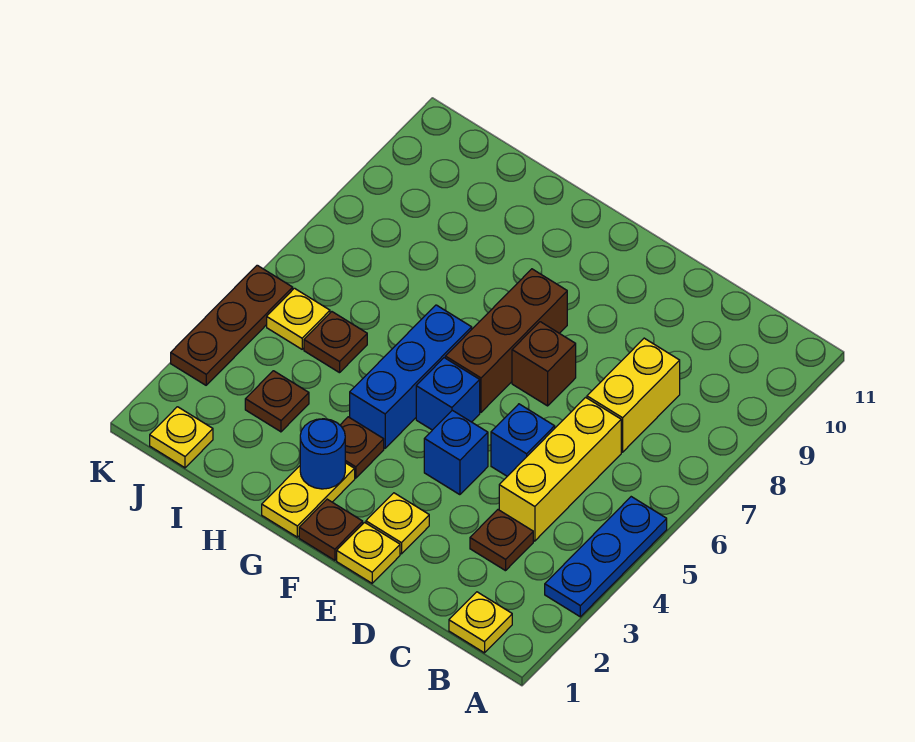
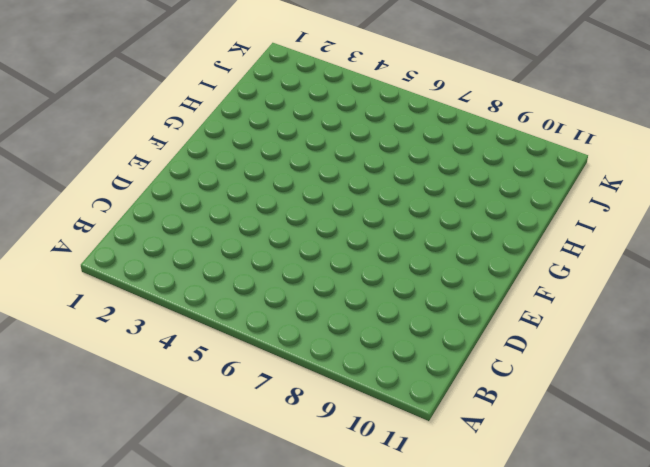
none -> blue plate A3:A5 level 1
none -> yellow plate B1 level 1
none -> brown plate C3 level 1

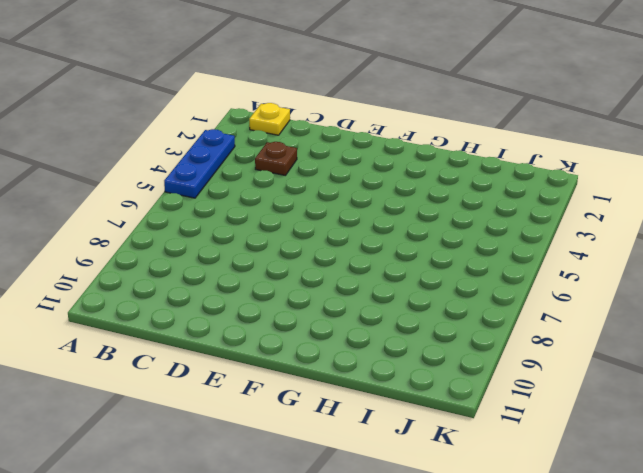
none -> yellow brick C4:C6 level 1
none -> yellow brick C7:C8 level 1
none -> blue brick D5 level 1

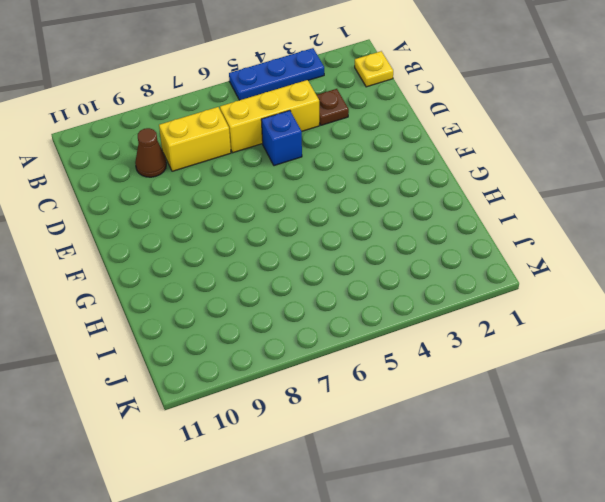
brown cone C9 level 1 -> none
none -> yellow plate E1 level 1
none -> yellow plate E2 level 1
none -> blue brick E4 level 1

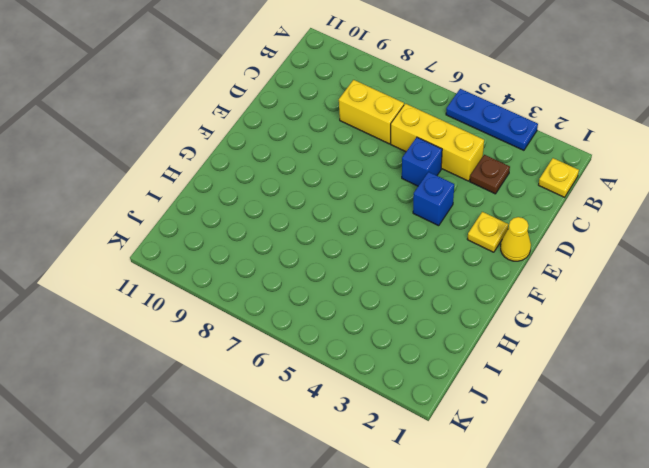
yellow cone E1 level 1 -> yellow plate E1 level 1
none -> brown brick E7 level 1
none -> brown plate F1 level 1
none -> blue brick F5 level 1

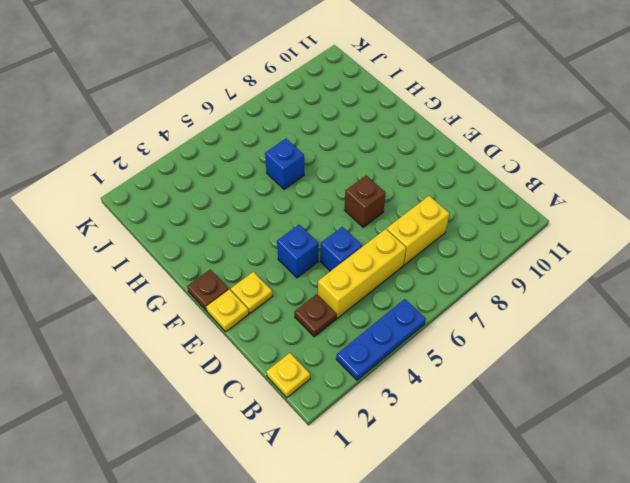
blue brick H6 level 1 -> blue brick F5 level 1
none -> brown brick F6:F8 level 1
none -> yellow plate G1:G2 level 1
none -> brown plate G3 level 1

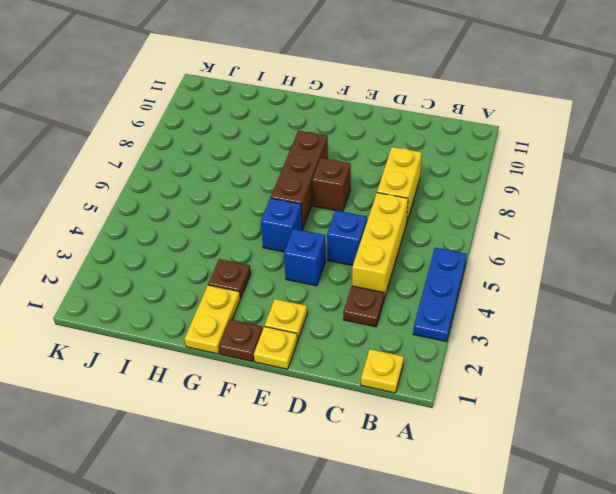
none -> blue brick G4:G6 level 1
none -> brown plate I3 level 1
none -> brown plate I5 level 1

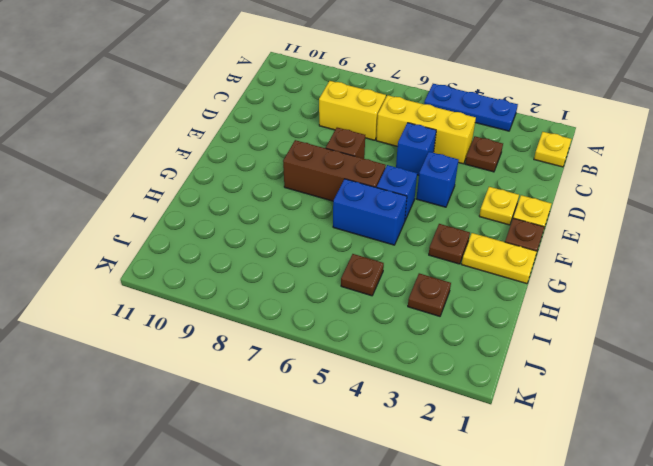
blue brick G5:G6 level 1 -> blue brick G4:G6 level 1
none -> yellow plate J1 level 1
none -> yellow plate J5 level 1
none -> brown plate K3:K5 level 1

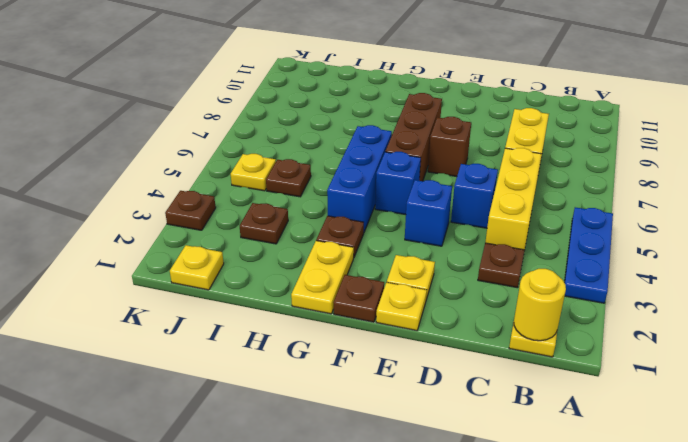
yellow round brick B1 level 2 -> none
brown plate K3 level 1 -> brown plate K3:K5 level 1
none -> blue round brick G2 level 2

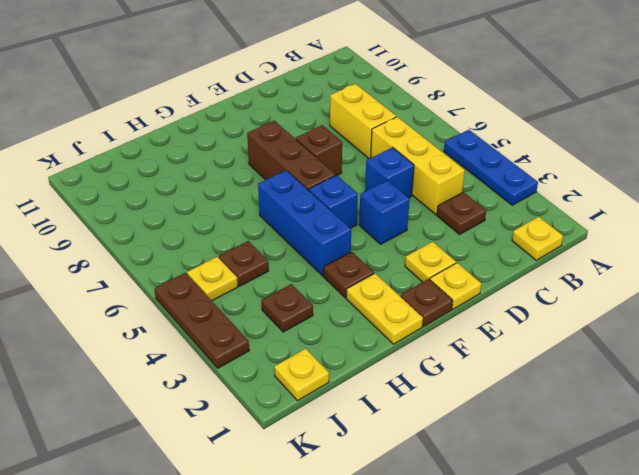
none -> blue round brick G2 level 2

